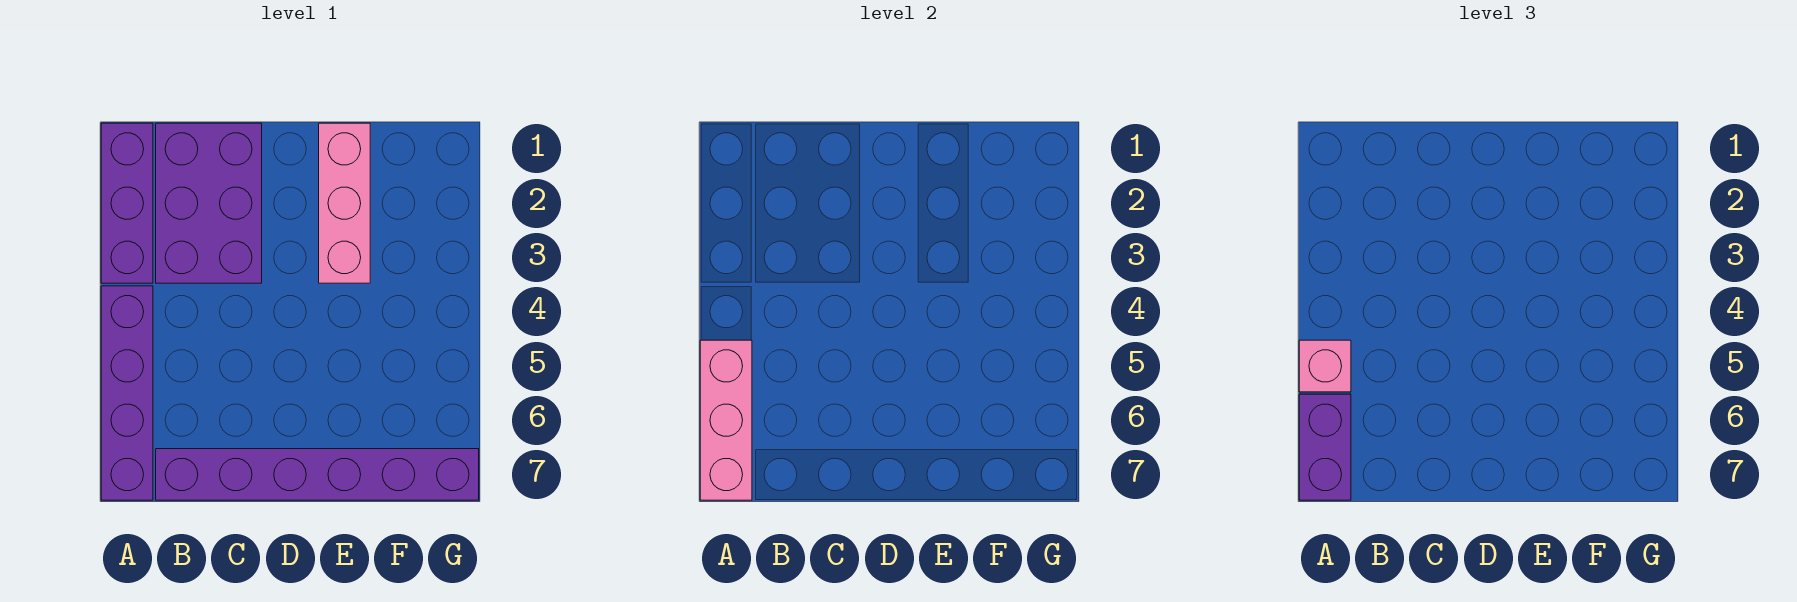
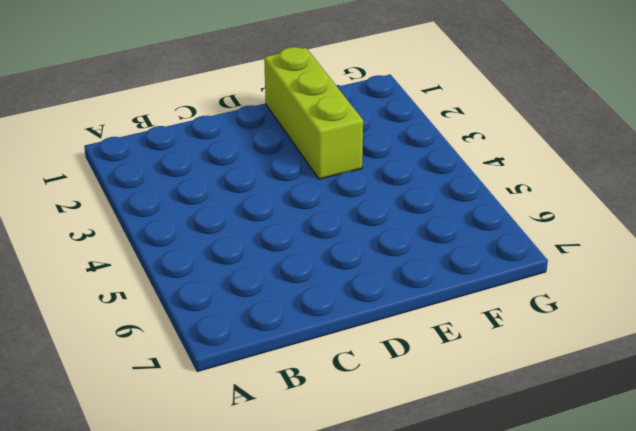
lime brick E1:E3 level 1 -> pink brick E1:E3 level 1
none -> purple brick A1:A3 level 1
none -> purple brick A4:A7 level 1

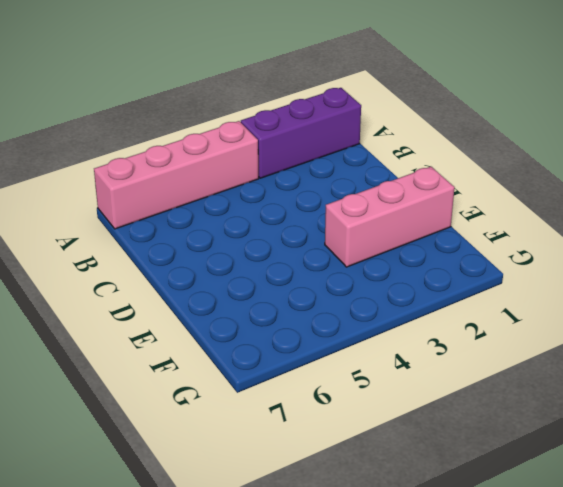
pink brick A4:A7 level 1 -> purple brick A4:A7 level 1
none -> purple brick B1:C3 level 1
none -> purple brick B7:G7 level 1

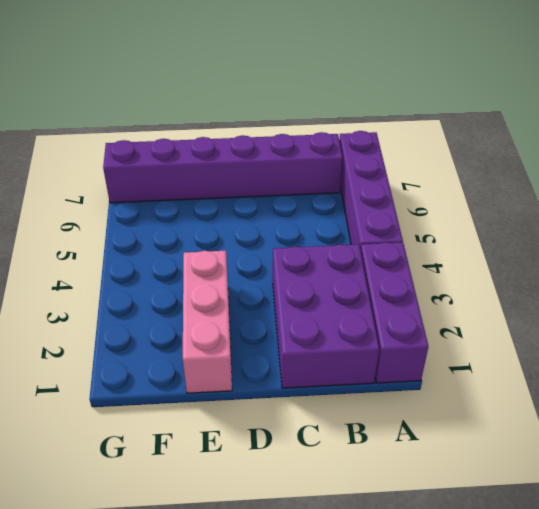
none -> pink brick A5:A7 level 2
none -> pink brick A5 level 3

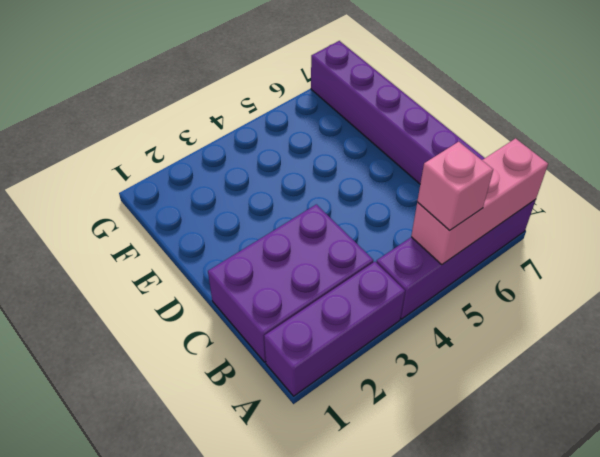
none -> pink brick E1:E3 level 1
none -> purple brick A6:A7 level 3

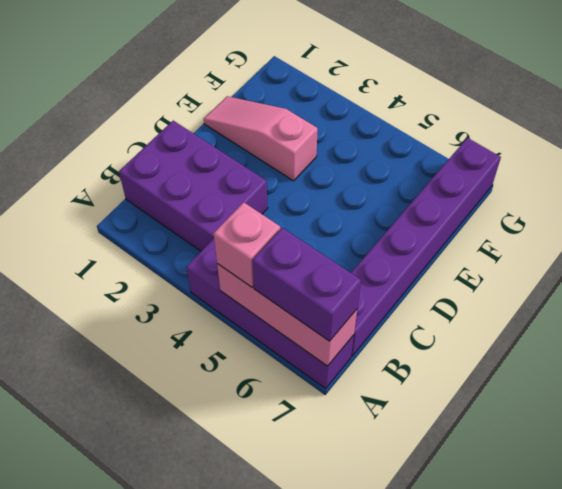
pink slope E1:E3 level 1 top 3 -> pink brick E1:E3 level 1
none -> purple brick A1:A3 level 1

